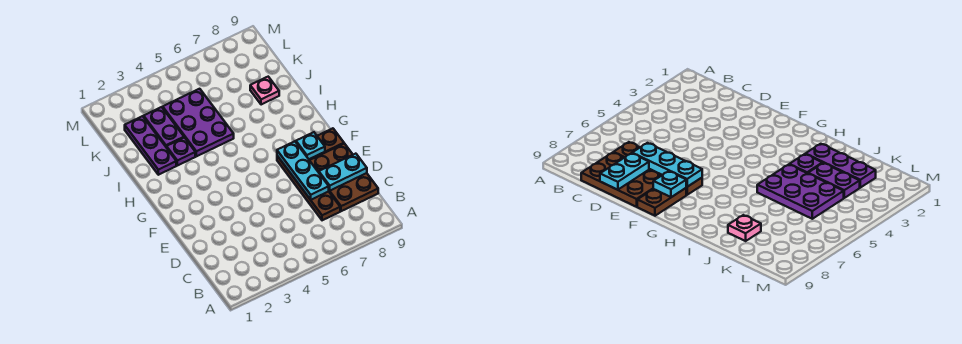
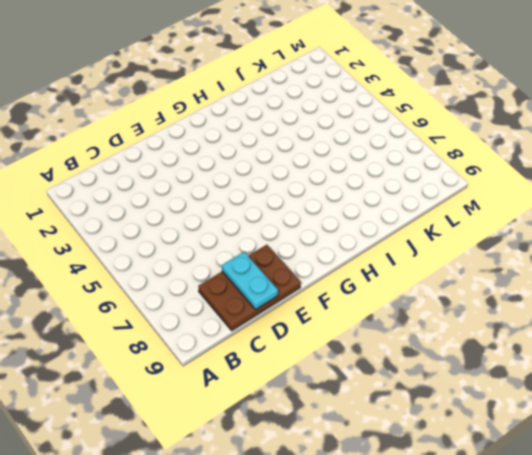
none -> brown plate C7:F7 level 1
none -> brown plate F8:F9 level 1

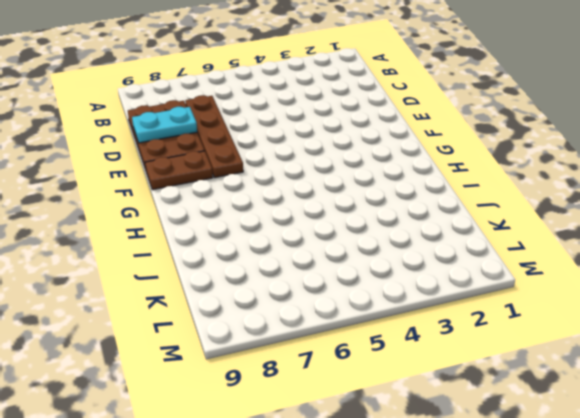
none -> purple plate I2:K2 level 1
none -> purple plate I3 level 1

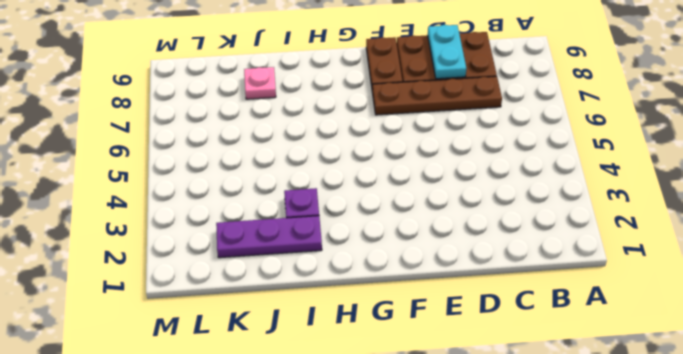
none -> purple plate I4:K5 level 1
none -> purple plate J3:K3 level 1

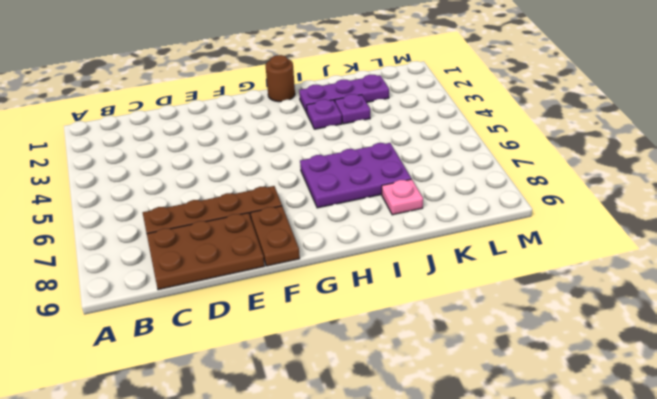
brown round brick H1 level 1 -> none
purple plate H6:J7 level 1 -> purple plate I4:K5 level 1
purple plate J3 level 1 -> purple plate J3:K3 level 1
none -> cyan plate D7:F7 level 2
none -> cyan plate D8:D9 level 2

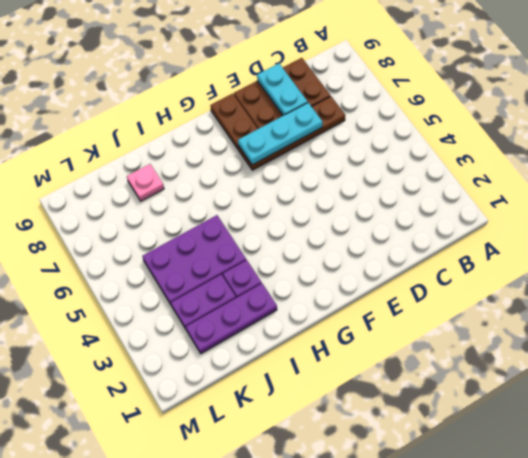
none -> cyan plate F8 level 2

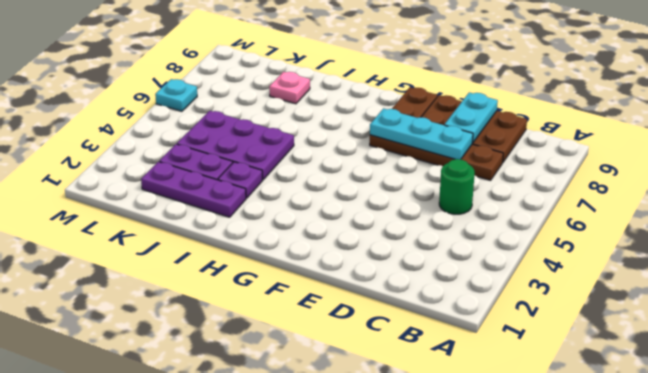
green round brick C5 level 1 -> none
cyan plate M6 level 1 -> cyan plate F8 level 2

